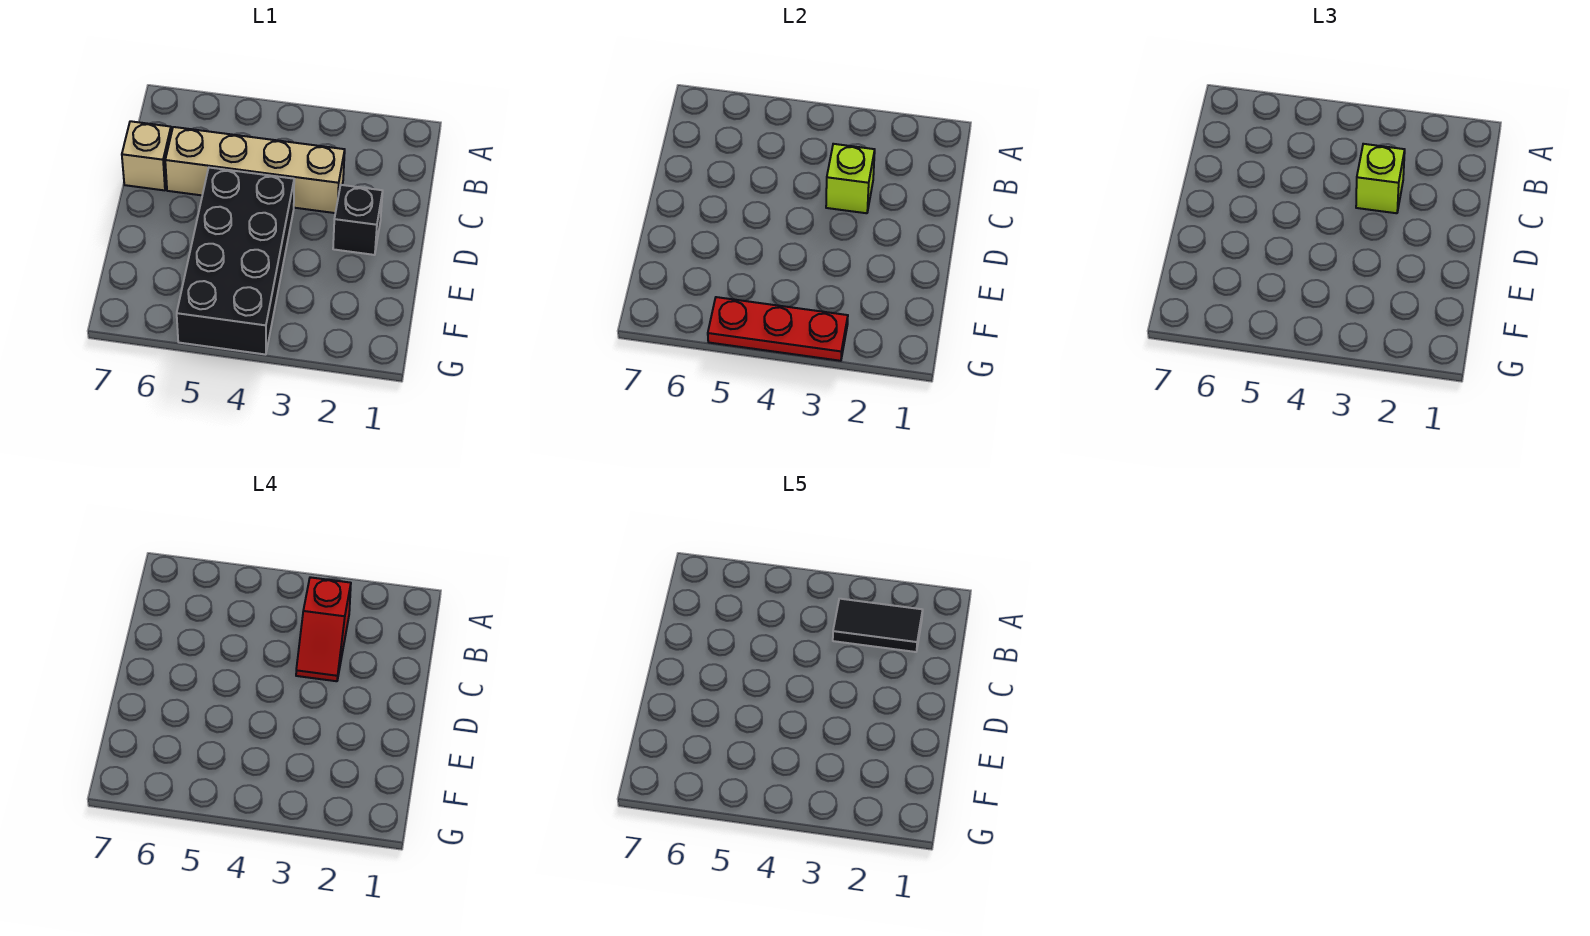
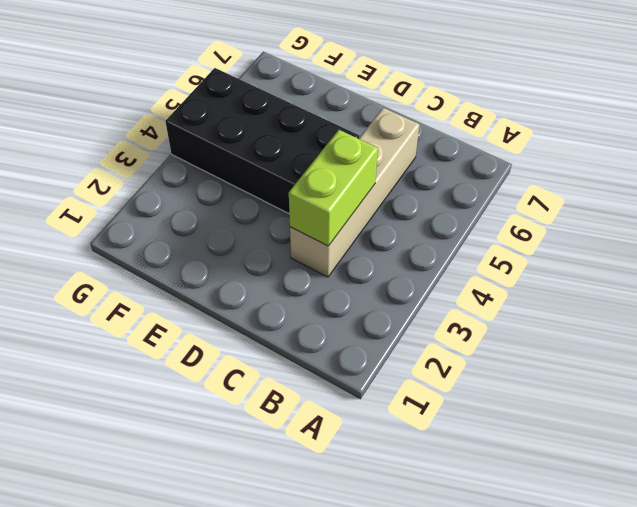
lime brick C3:C4 level 2 -> lime brick C3 level 2
none -> tan brick C7 level 1
none -> black brick D2 level 1

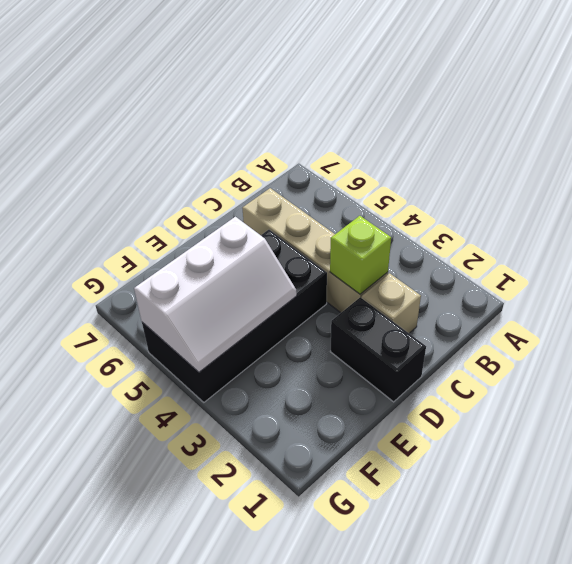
tan brick C2 level 1 -> tan brick C7 level 1
black brick D1:D2 level 1 -> black brick D2 level 1
white slope E4:G5 level 2 top 5 -> red plate G3:G5 level 2
none -> lime brick C3 level 3
none -> red slope B3:C3 level 4 top B

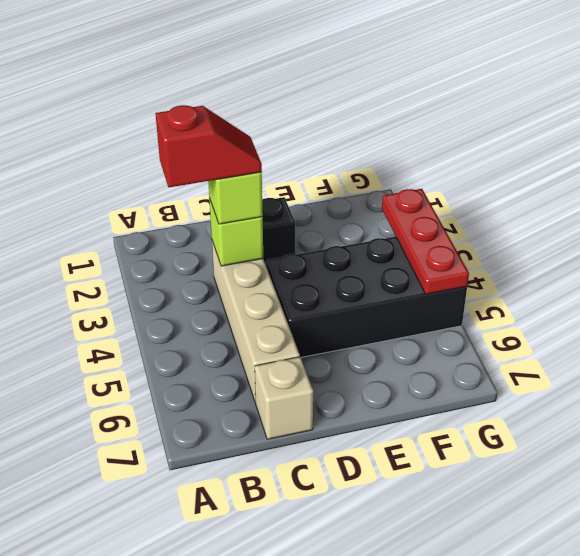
none -> black tile B2:B3 level 5

